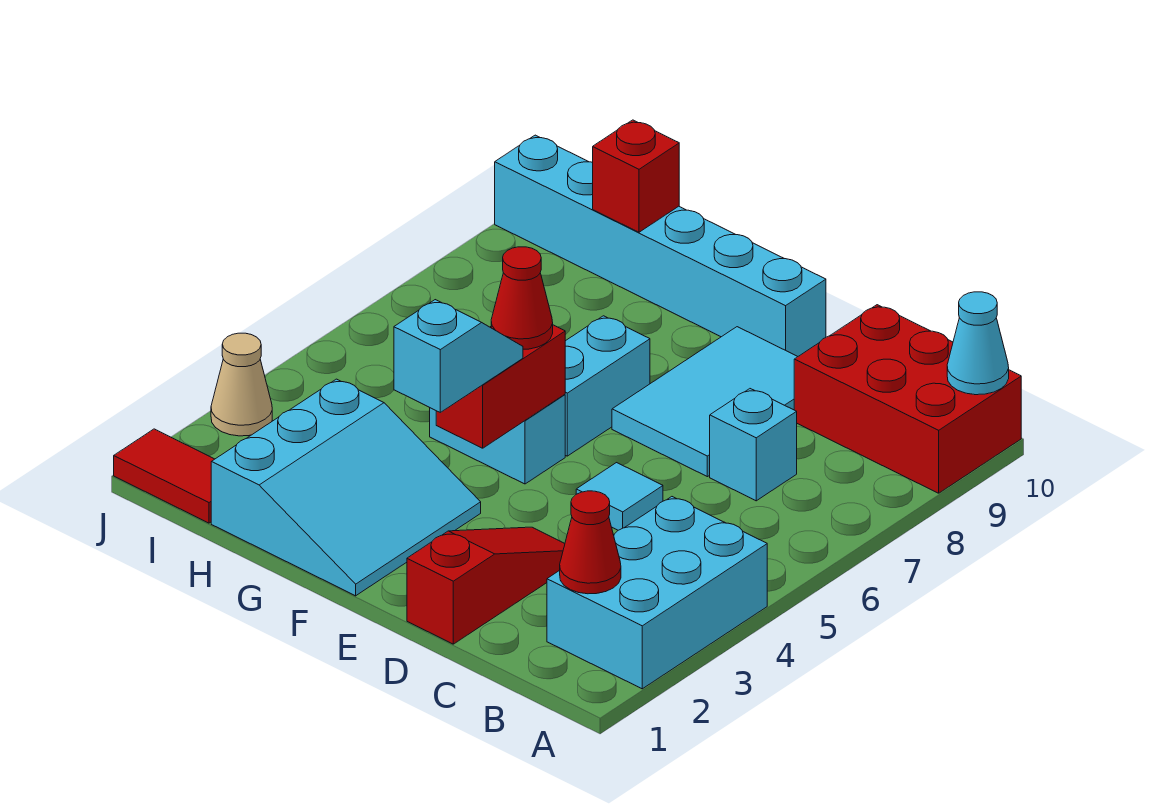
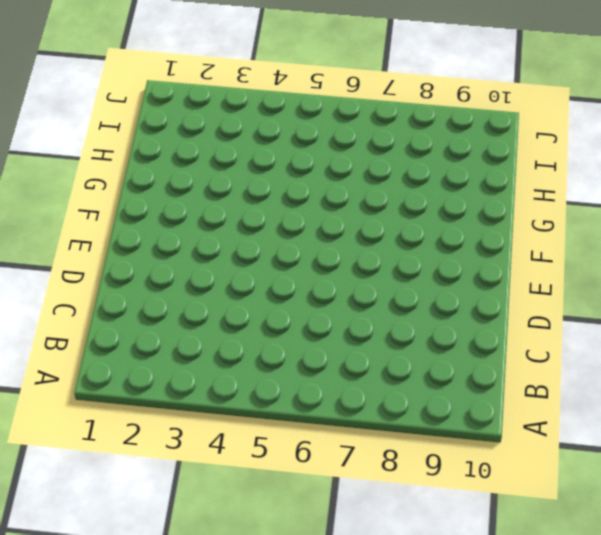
none -> cyan brick A2:B4 level 1
none -> red brick A9:C10 level 1
none -> cyan brick C7 level 1

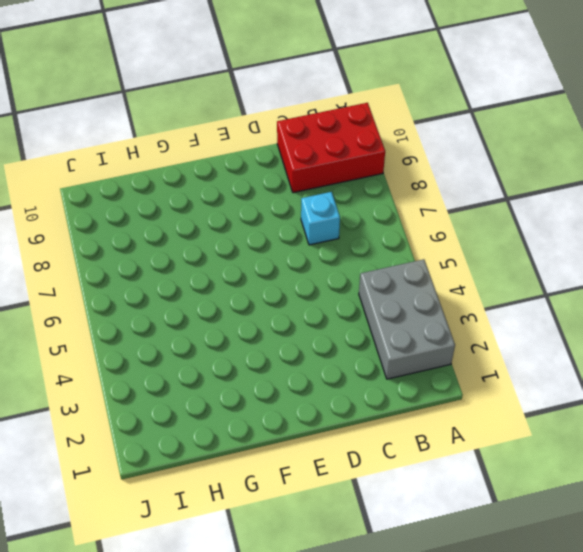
grey brick A2:B4 level 1 -> cyan brick A2:B4 level 1
none -> red slope D1:D3 level 1 top 1
none -> cyan tile D5 level 1
none -> cyan tile D7:E9 level 1

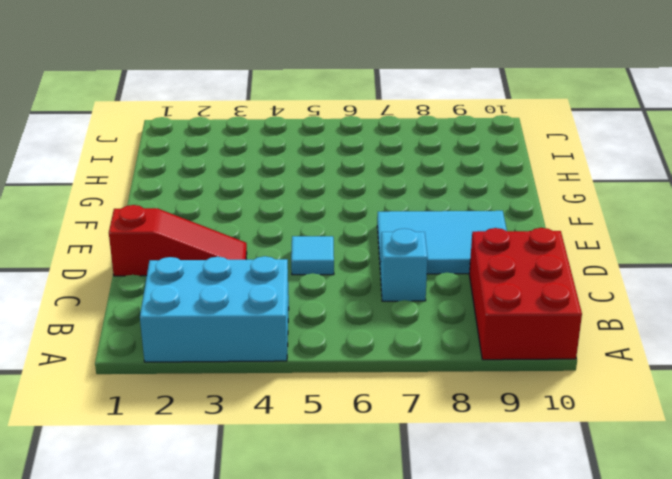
none -> cyan brick E10:J10 level 1
none -> cyan slope F1:H3 level 1 top H
none -> cyan brick F5:G5 level 1

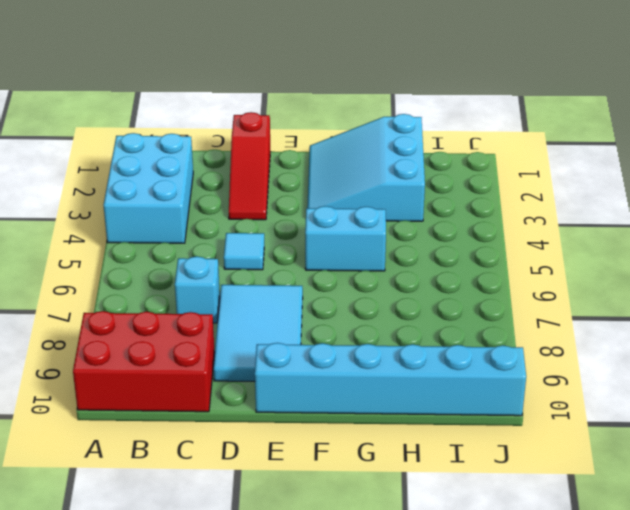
none -> cyan brick F6:F7 level 1
none -> red tile I1:J1 level 1
none -> tan cone J3 level 1

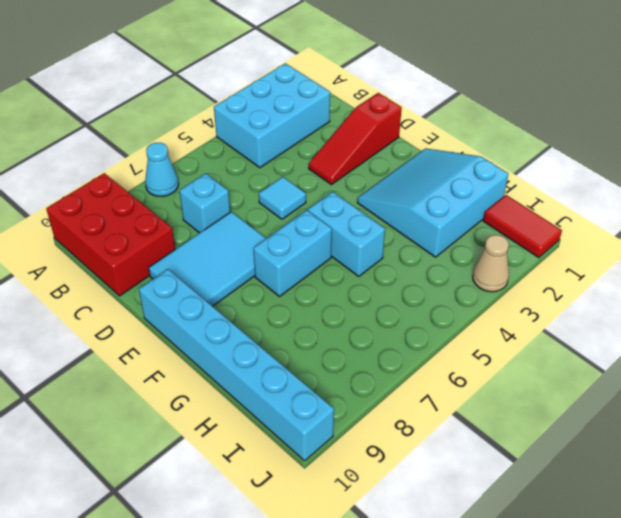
cyan cone A7 level 1 -> cyan cone A10 level 2
none -> red cone B2 level 2
none -> red brick F4:F5 level 2
none -> red brick H10 level 2

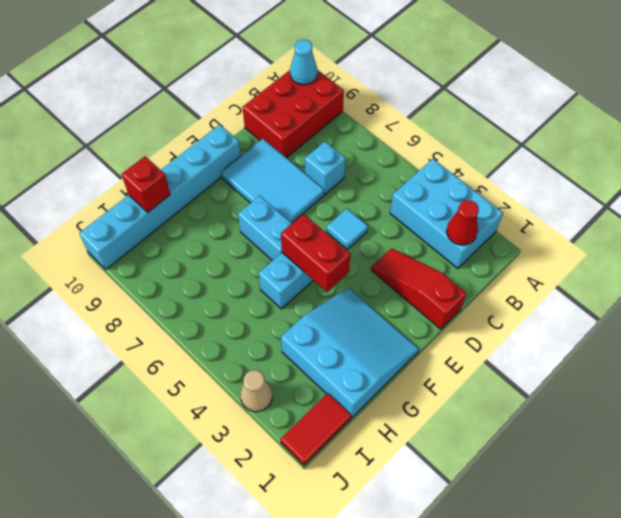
none -> cyan slope F3:F4 level 3 top 3
none -> red cone F5 level 3

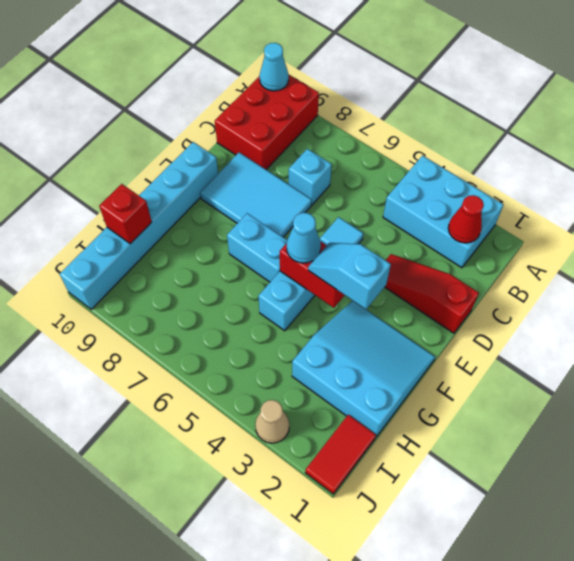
cyan cone F5 level 3 -> red cone F5 level 3

